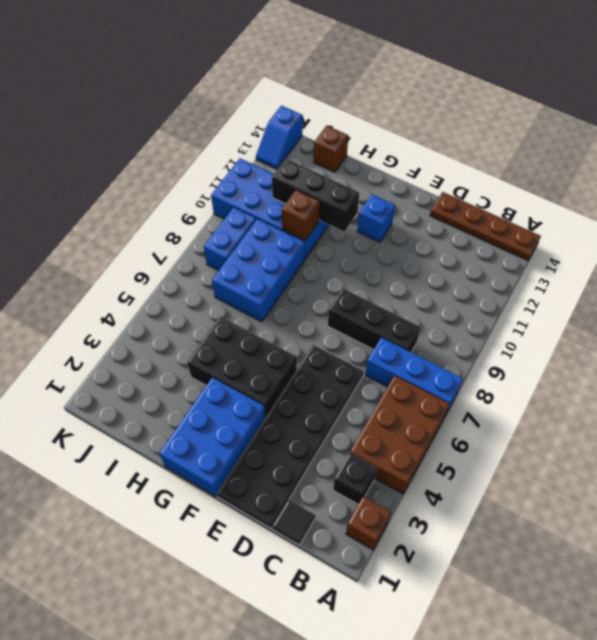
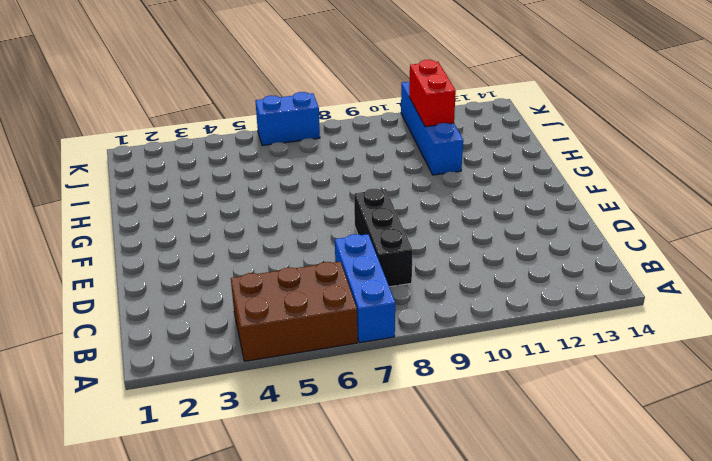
blue brick H11:K11 level 1 -> blue brick H10:K11 level 1
red brick I11:J11 level 2 -> black brick G11:I11 level 2
blue brick K6:K7 level 1 -> blue brick J8:J9 level 1
none -> brown brick A2 level 1
none -> brown plate A14:D14 level 1
none -> black brick B3 level 1

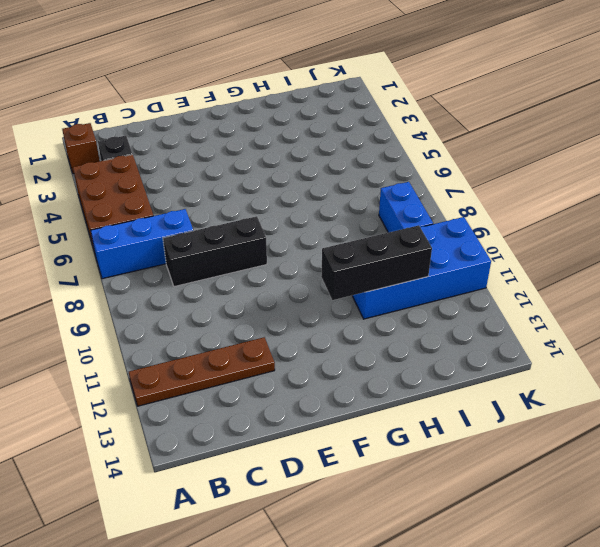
brown plate A12:D12 level 1 -> brown plate A14:D14 level 1
none -> black tile C1 level 1
none -> black plate D1:E6 level 1
none -> blue brick F1:G3 level 1

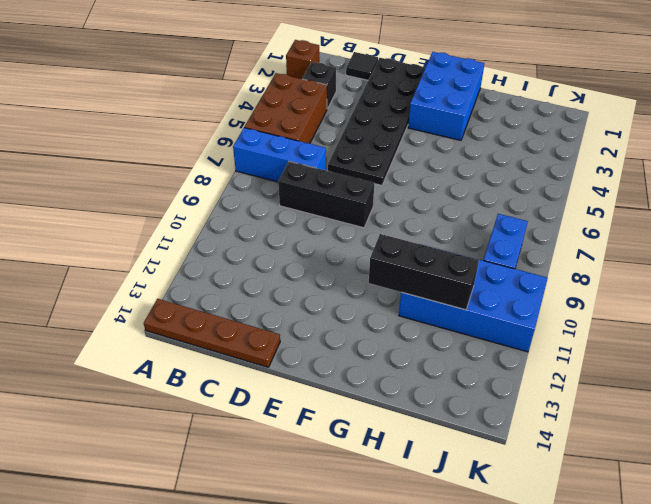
none -> black brick F4:H5 level 1
none -> blue brick F12 level 1
none -> blue brick H7:I9 level 1

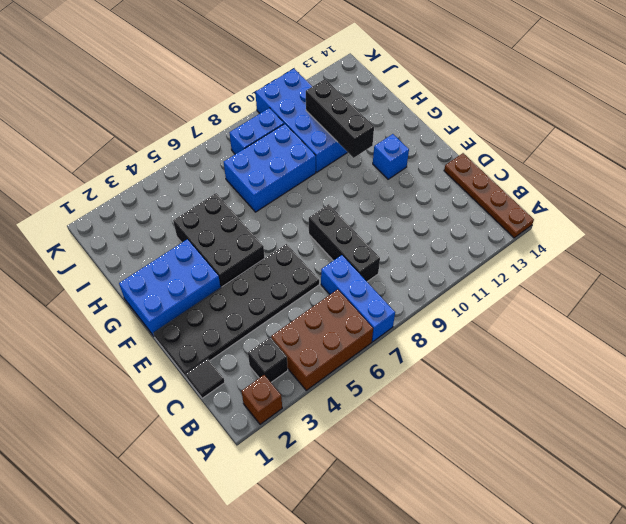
none -> brown brick I14 level 1
none -> blue slope K13:K14 level 1 top 14
none -> brown brick H10 level 2

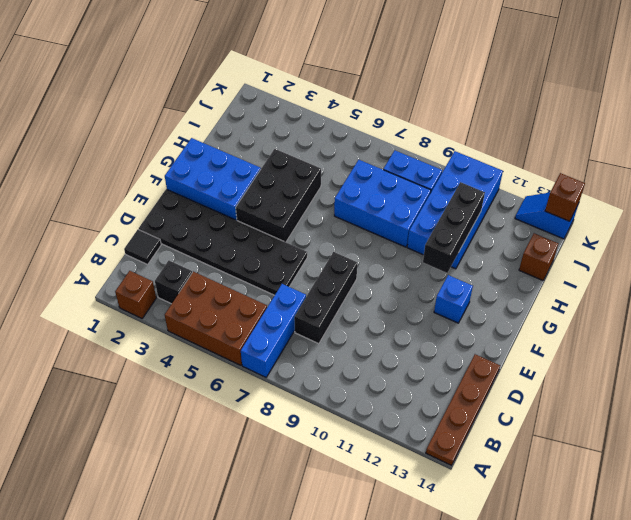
brown brick K14 level 2 -> brown brick H10 level 2

